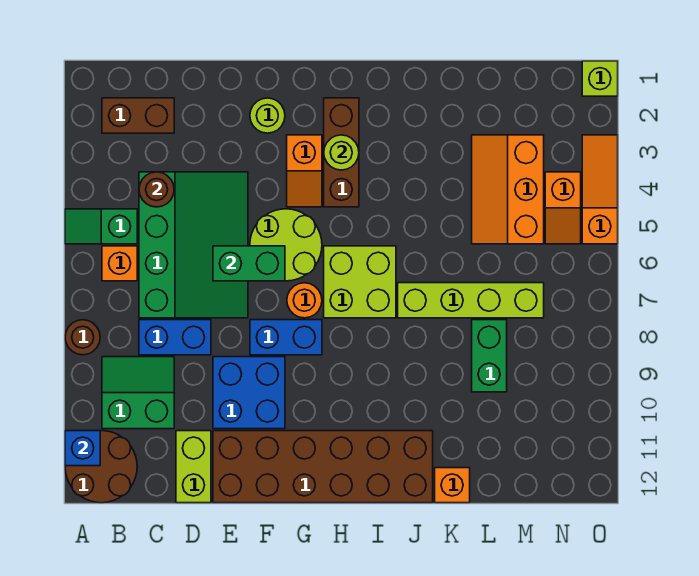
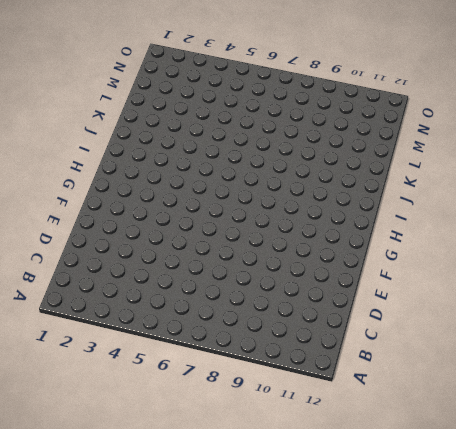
none -> green slope A5:B5 level 1 top B
none -> brown round brick A8 level 1
none -> brown round brick A11:B12 level 1

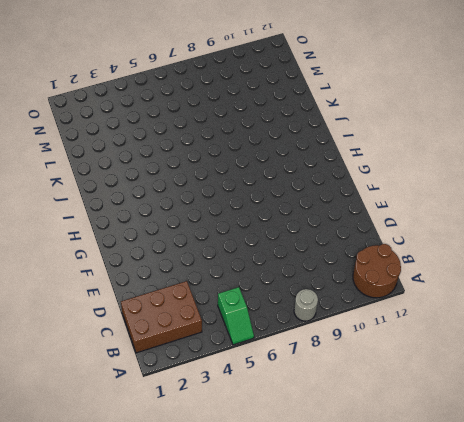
grey round brick A8 level 1 -> brown round brick A8 level 1
brown brick B1:C3 level 1 -> brown brick B2:C2 level 1
none -> orange brick B6 level 1
none -> green slope B9:C10 level 1 top 10
none -> green slope C4:E7 level 1 top C

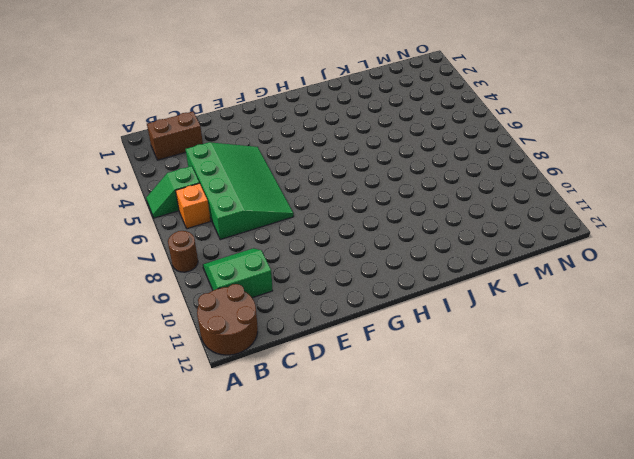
none -> blue brick C8:D8 level 1
none -> lime brick D11:D12 level 1
none -> blue brick E9:F10 level 1

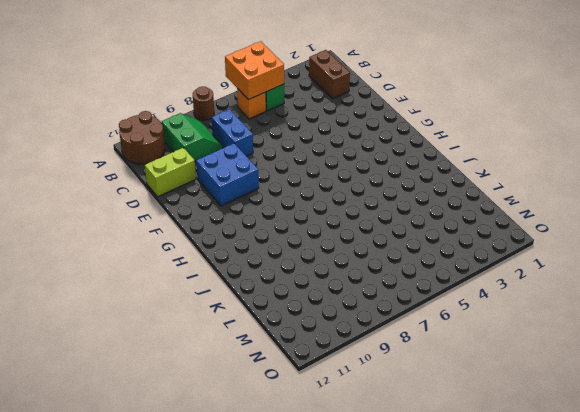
orange brick A5:B6 level 2 -> none
none -> green slope C4:E7 level 1 top C
none -> brown brick E11:J12 level 1
none -> lime round brick F2 level 1

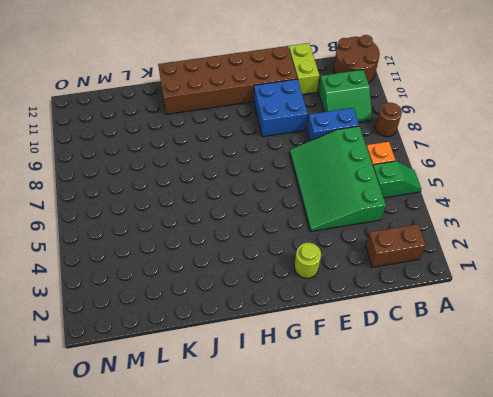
none -> lime round brick F5:G6 level 1
none -> blue brick F8:G8 level 1
none -> orange slope G3:G4 level 1 top 3

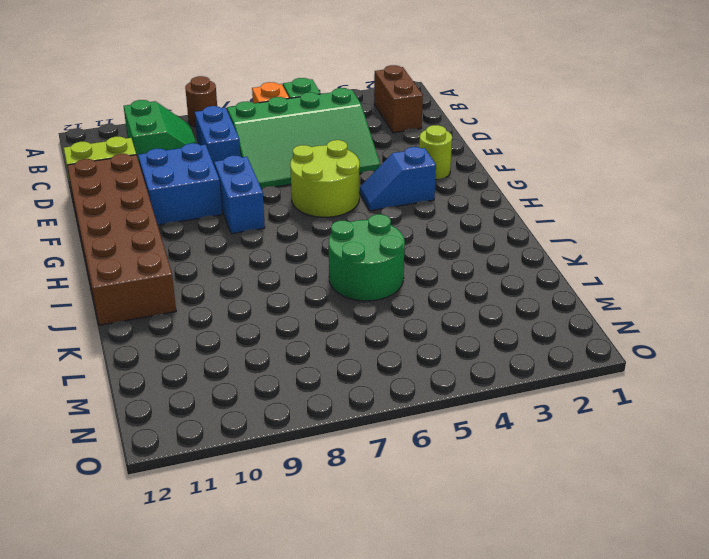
blue slope G3:G4 level 1 top 3 -> orange slope G3:G4 level 1 top 3
green round brick J5:K6 level 1 -> none
none -> brown round brick A11:B12 level 1
none -> orange round brick G7 level 1
none -> brown brick H2:H4 level 1

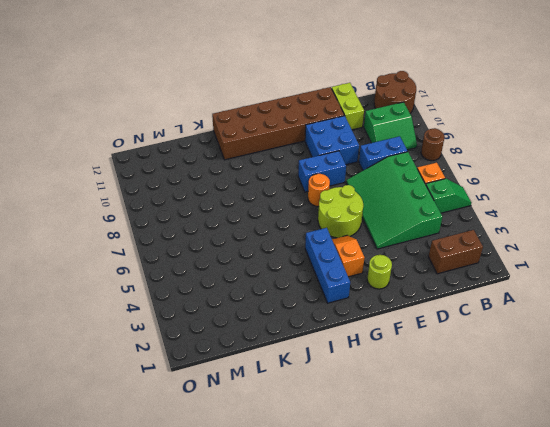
blue brick H2:H4 level 1 -> brown brick H2:H4 level 1
none -> lime brick H6:I7 level 1
none -> lime brick J7:M7 level 1
none -> orange brick K12 level 1

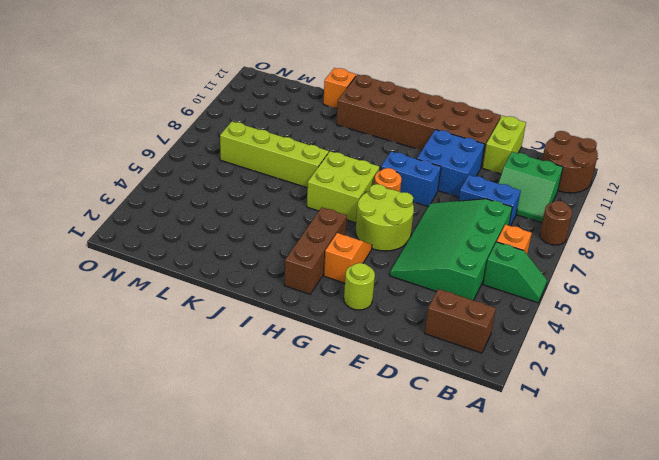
none -> orange slope L3:M5 level 1 top M
none -> green brick L8:L9 level 1
none -> orange slope N4:N5 level 1 top 4

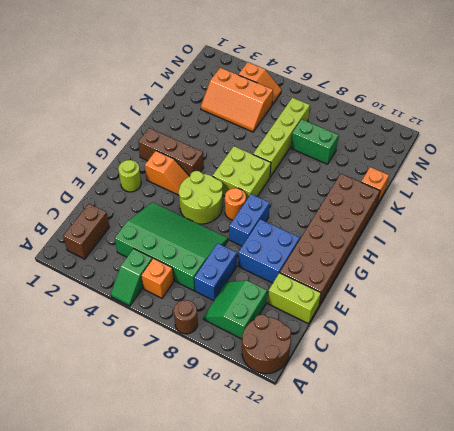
none -> lime brick O1 level 1
none -> orange slope O3:O5 level 1 top 5
none -> blue brick A11 level 2

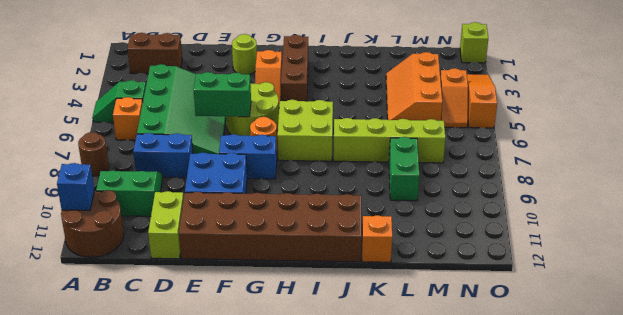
none -> brown round brick C4 level 2
none -> lime round brick H3 level 2

